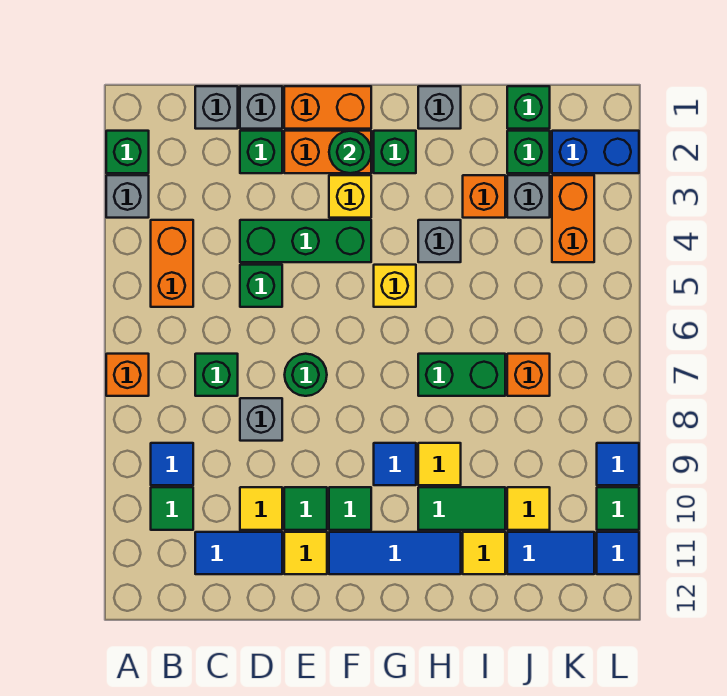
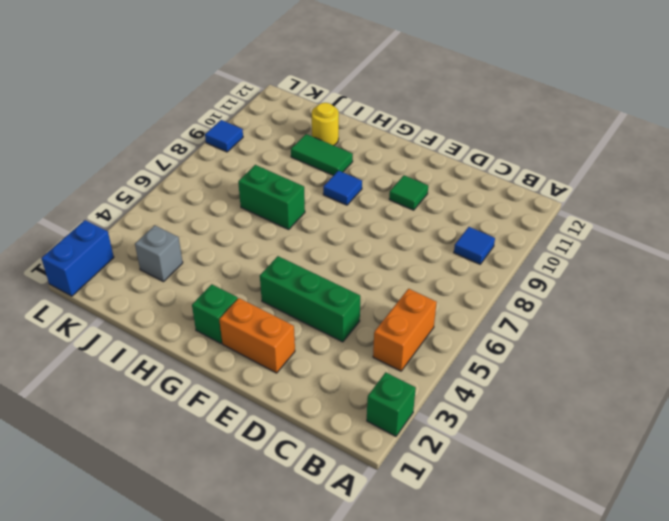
yellow round brick I11 level 1 -> yellow tile I11 level 1
blue brick L1:L2 level 1 -> blue brick K2:L2 level 1
none -> grey brick A3 level 1
none -> orange brick A7 level 1
none -> green tile B10 level 1
none -> grey brick C1 level 1

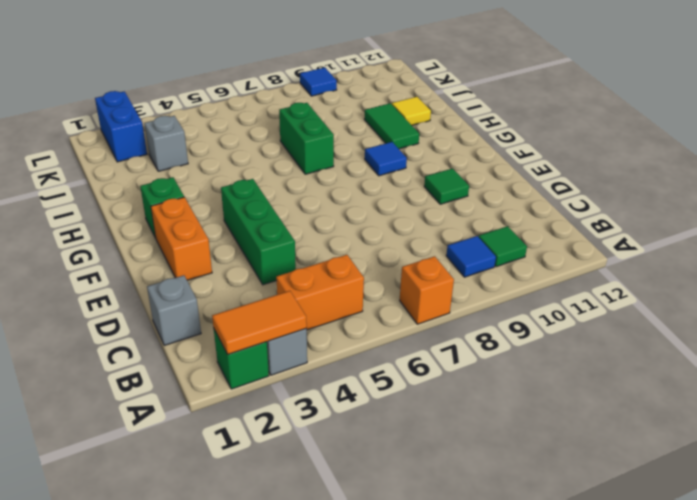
orange tile A2:A3 level 2 -> none
none -> green brick C7 level 1
none -> blue tile C11:D11 level 1
none -> grey brick D1 level 1
none -> green brick D2 level 1

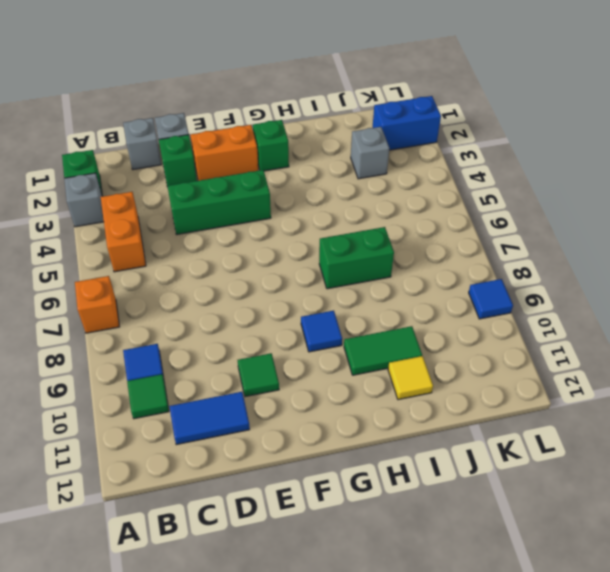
none -> green brick C7 level 1
none -> green brick D5 level 1
none -> grey brick D8 level 1
none -> yellow tile D10 level 1

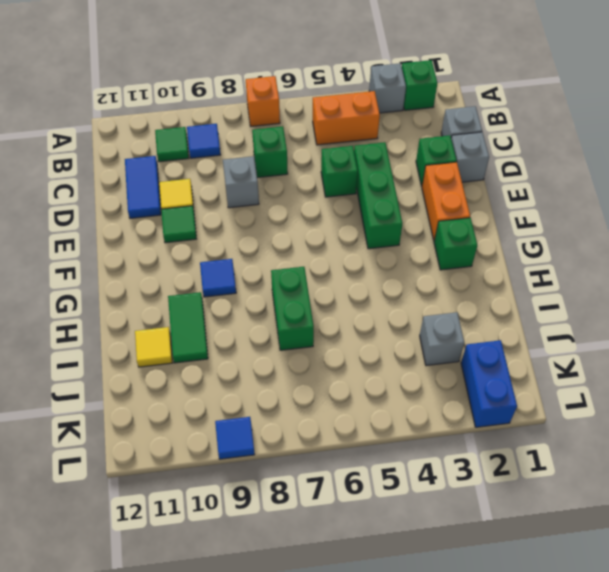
none -> orange brick E1:F1 level 1
none -> green round brick E7 level 1
none -> yellow tile E11 level 1
none -> yellow brick F3 level 1

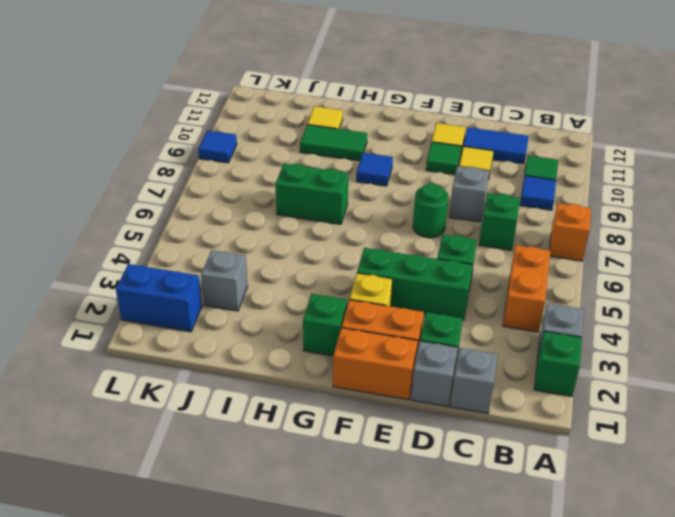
none -> green tile F10 level 1
none -> blue tile F11:H11 level 1
none -> yellow brick G5 level 1
none -> grey brick H1 level 1

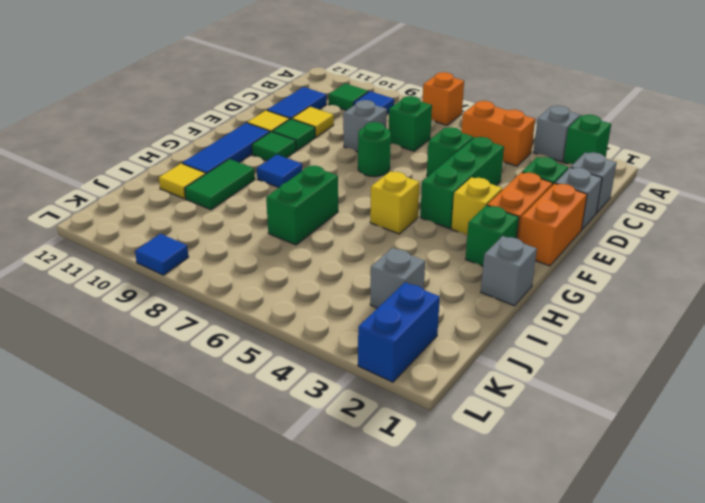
none -> grey brick H4 level 1
none -> yellow tile H9 level 1
none -> orange brick I3 level 1
none -> green brick J1 level 1

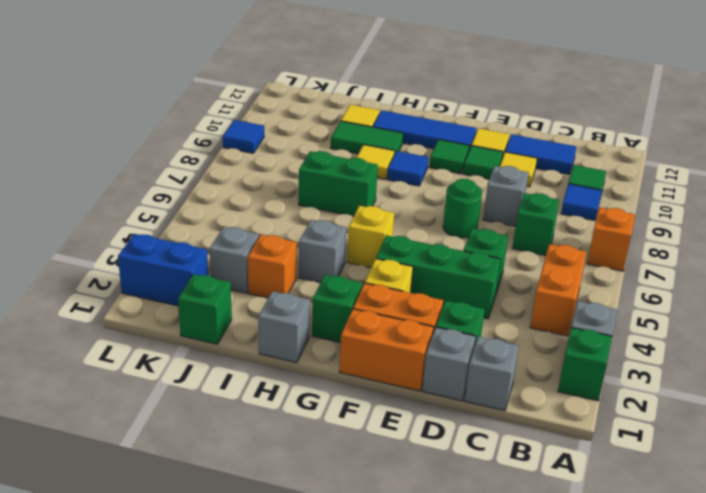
none -> green brick J2 level 1
none -> orange brick J7 level 1
none -> yellow tile J10 level 1
none -> blue tile J11:K11 level 1

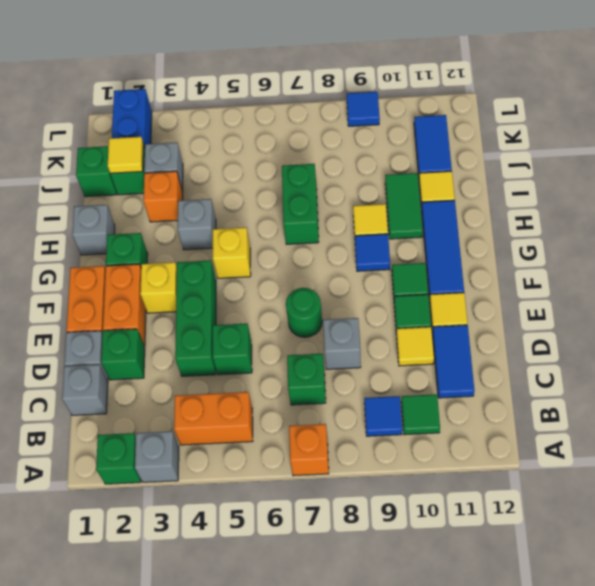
yellow tile J2 level 2 -> yellow tile J10 level 1
none -> orange brick J7 level 1
none -> orange brick K3:K4 level 1
none -> green tile L10 level 1
none -> blue tile L11 level 1

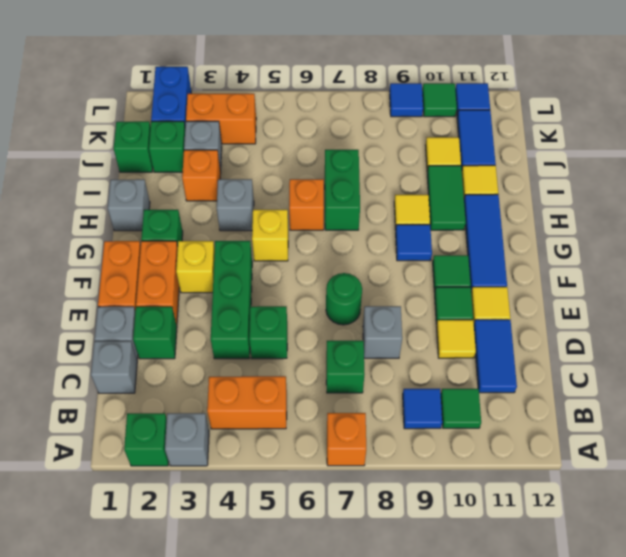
orange brick H6 level 1 -> orange brick J7 level 1
none -> green round brick F2 level 2

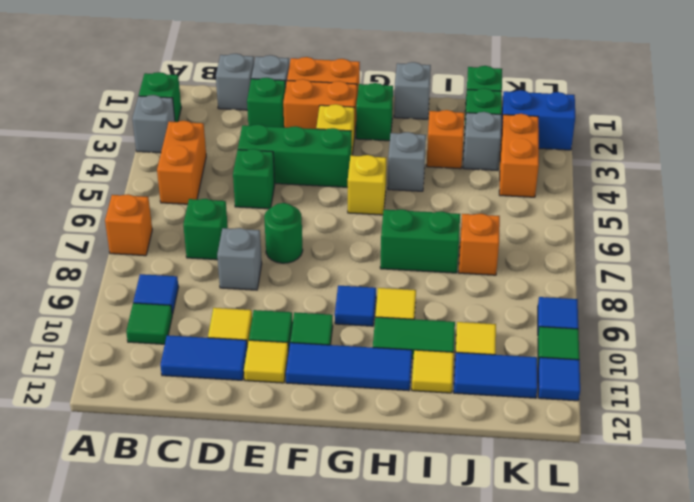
none -> green round brick F2 level 2

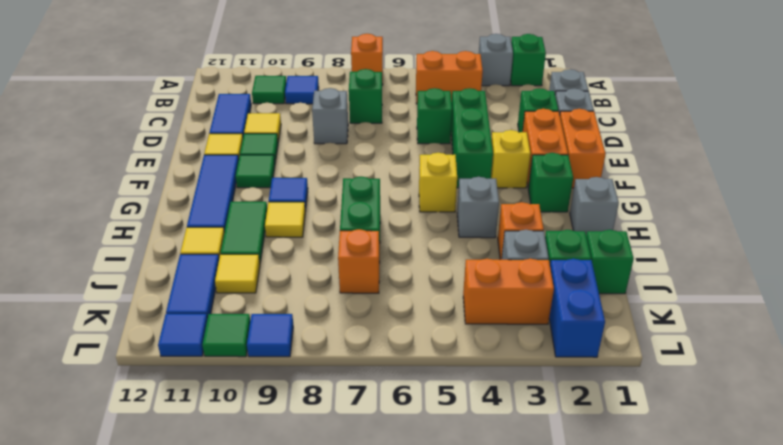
none -> green round brick E7 level 1
none -> green round brick F2 level 2

